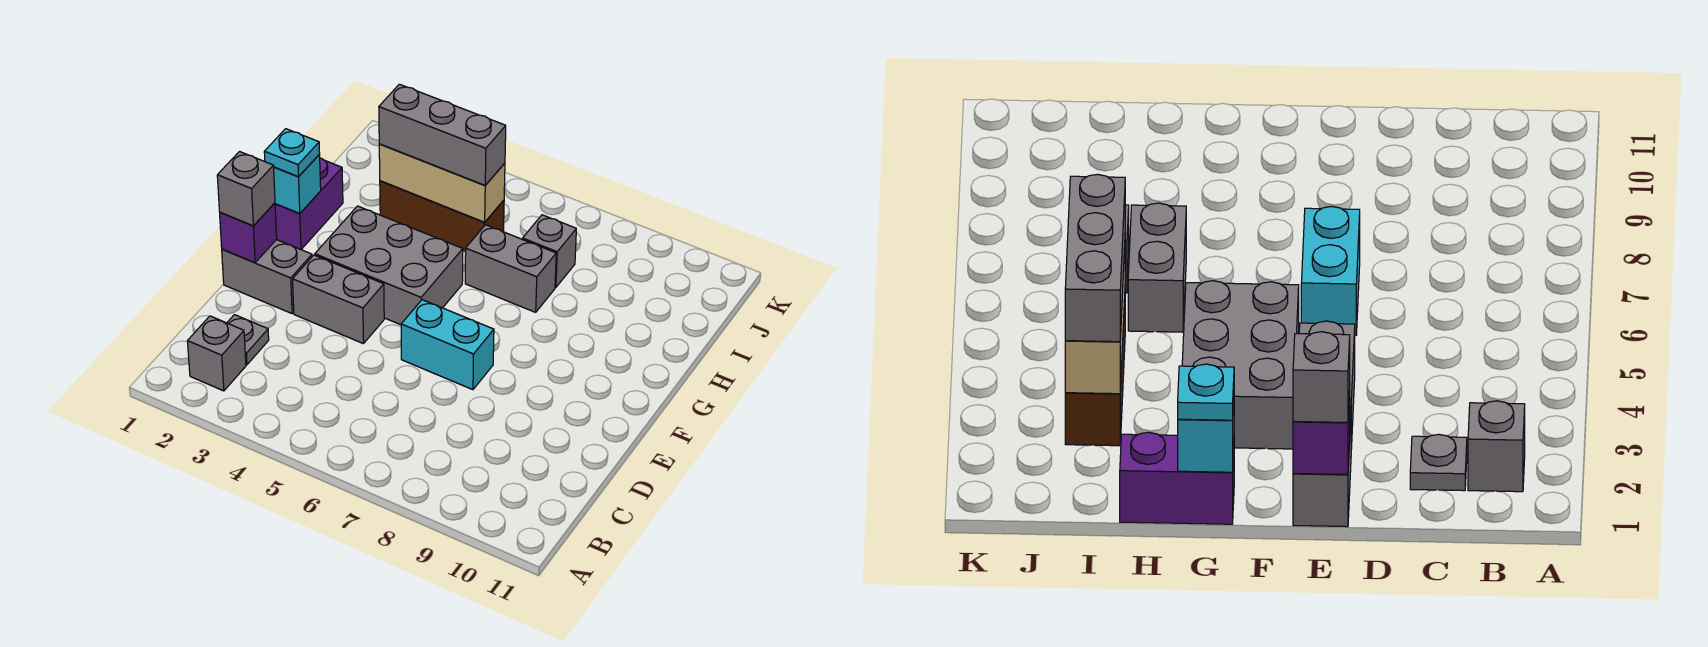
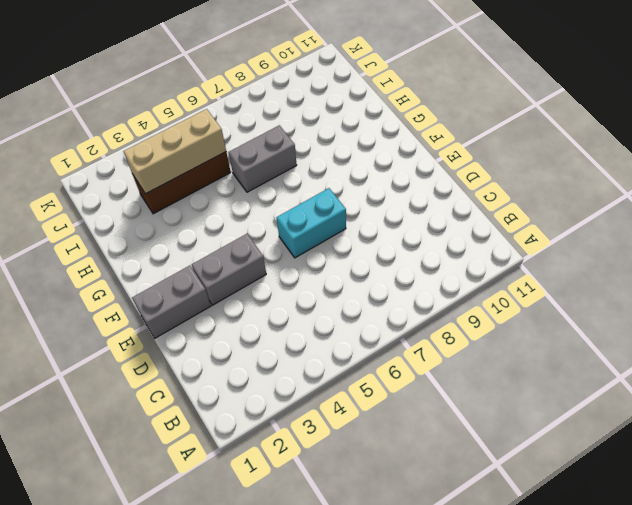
none -> grey brick B2 level 1
none -> grey plate C2 level 1
none -> grey brick F3:G5 level 1

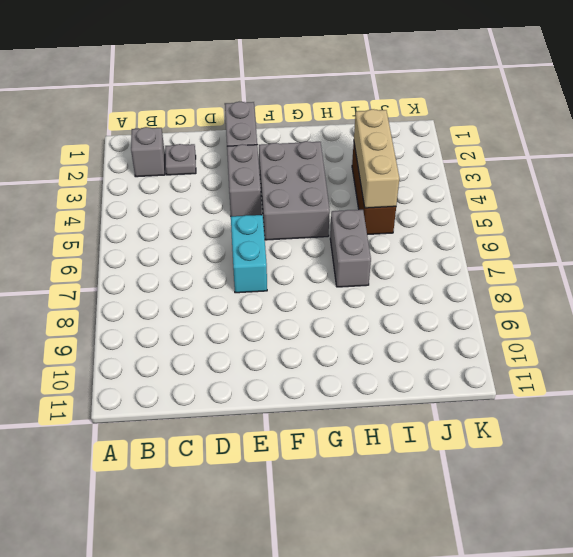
none -> purple brick G1:H1 level 1
none -> grey brick I7 level 1
none -> purple brick E1 level 2

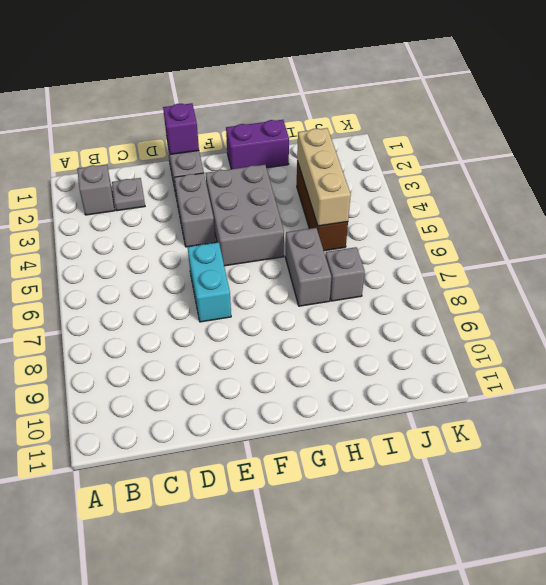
none -> cyan brick G1 level 2
none -> grey brick E1 level 3
none -> cyan plate G1 level 3

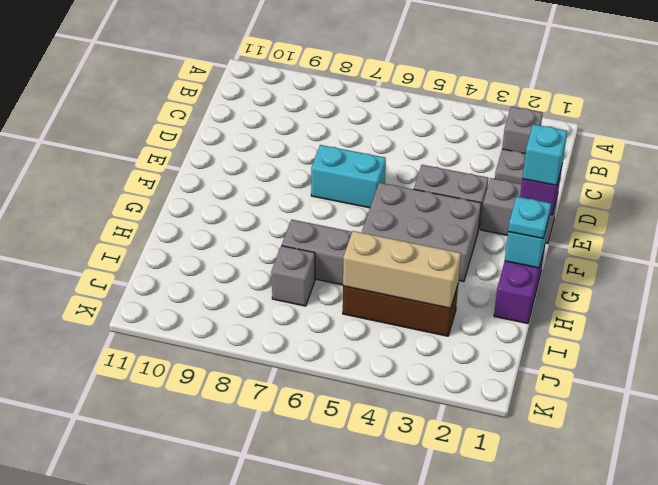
cyan brick E1 level 3 -> grey brick E1 level 3
none -> grey brick I3:I5 level 3

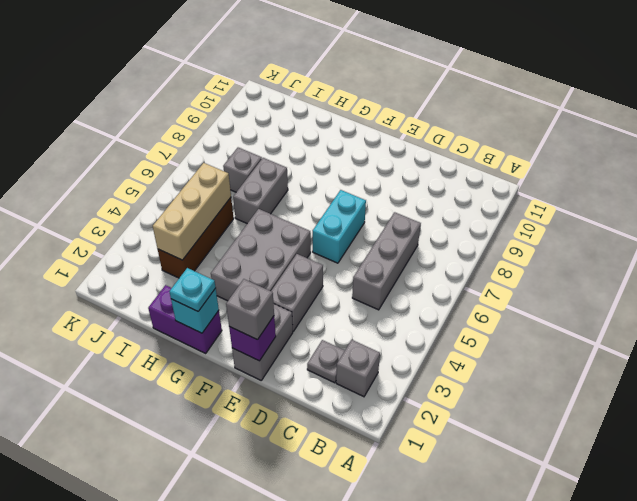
grey brick C5:C7 level 1 -> grey brick I3:I5 level 3

